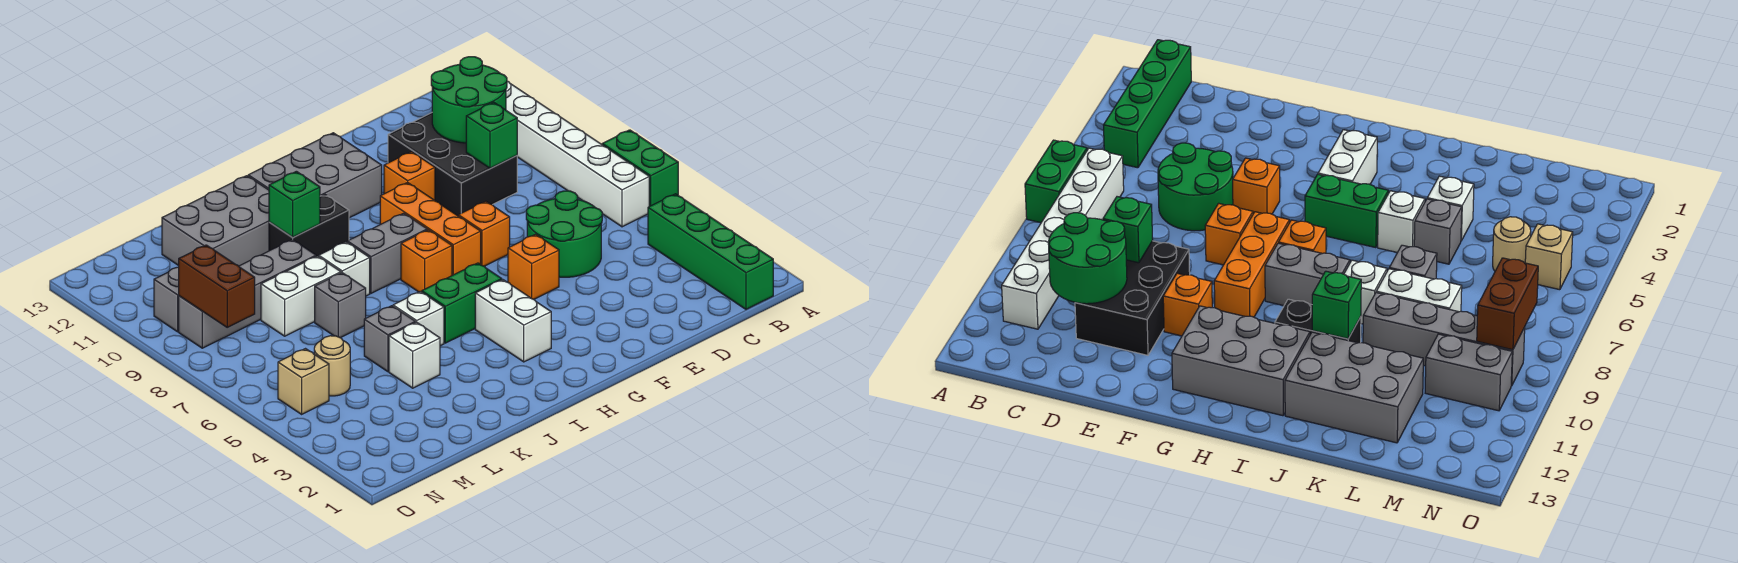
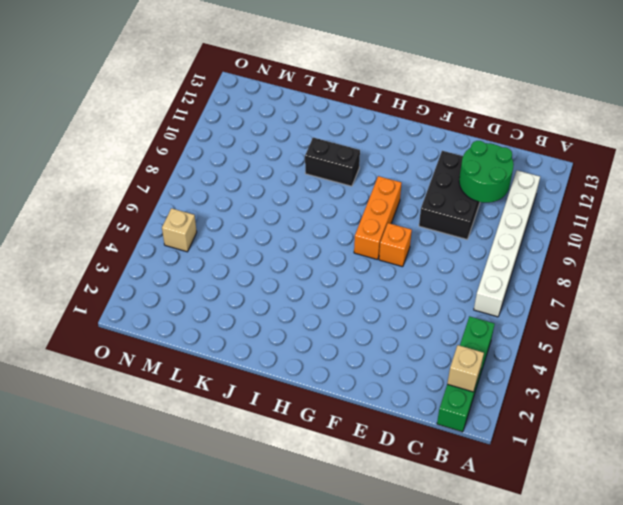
tan brick B2 level 2 -> none
none -> green brick A6:A7 level 1
none -> green round brick D5:E6 level 1
none -> orange brick F5 level 1
none -> orange brick F10 level 1

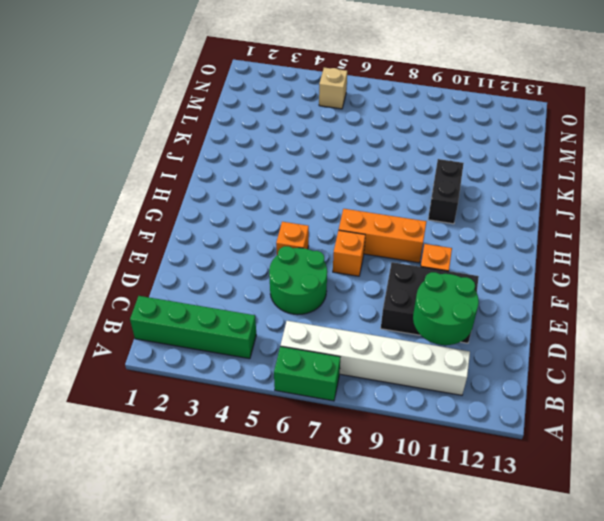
none -> grey brick G11:I12 level 1
none -> white brick H3:H4 level 1
none -> green brick H5:I5 level 1
none -> orange brick H7 level 1

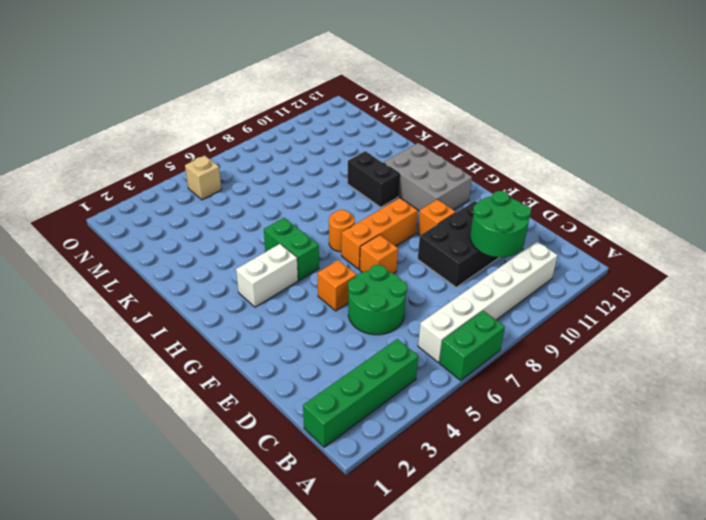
orange round brick H7 level 1 -> orange brick H7 level 1
none -> grey brick H8:I8 level 1
none -> white brick J5 level 1
none -> white brick J8 level 1
none -> grey brick J11:L12 level 1

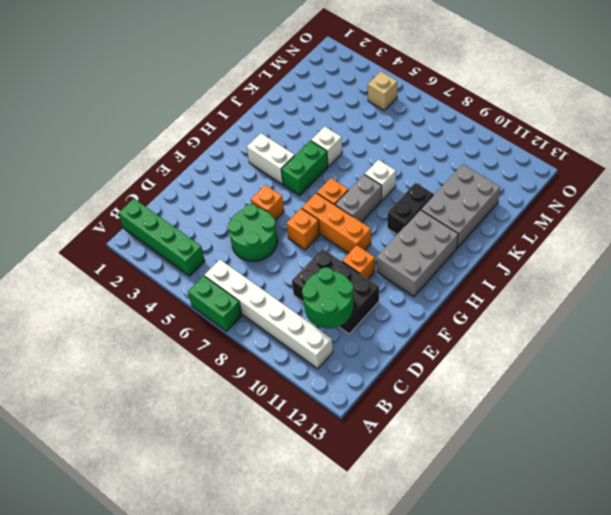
none -> white brick K4 level 1
none -> grey brick K5 level 1
none -> grey brick K7 level 1
none -> white brick K8:L8 level 1

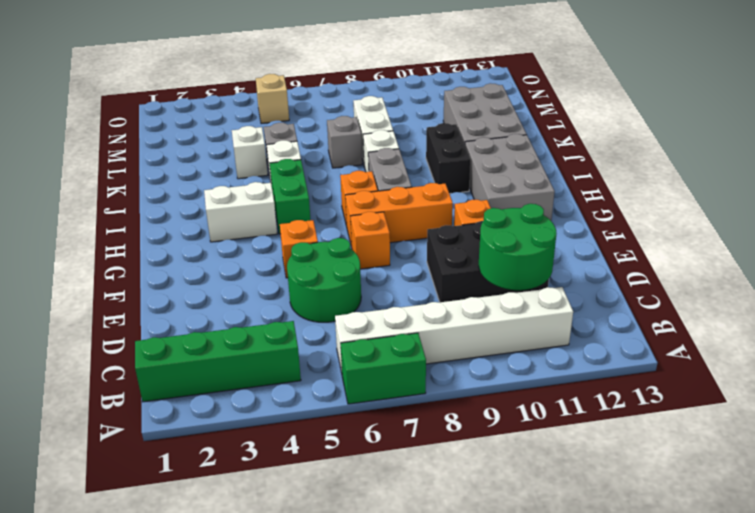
none -> grey brick K9:N9 level 1
none -> tan round brick M5 level 1
none -> grey brick M10:N10 level 1
none -> green brick D9 level 2

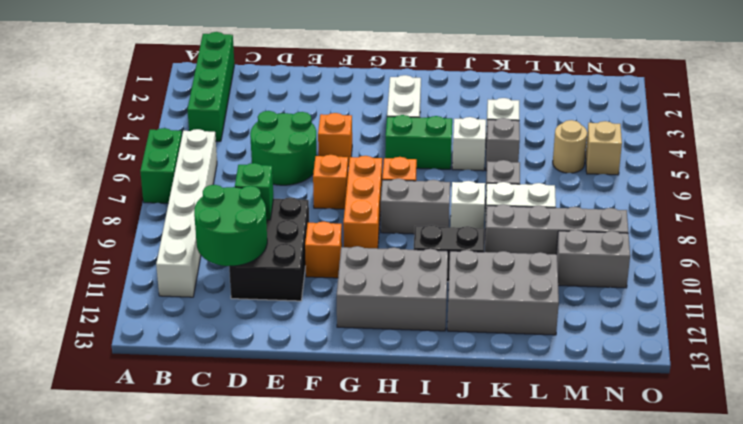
none -> green brick J10 level 2
none -> brown brick N8:N9 level 2

